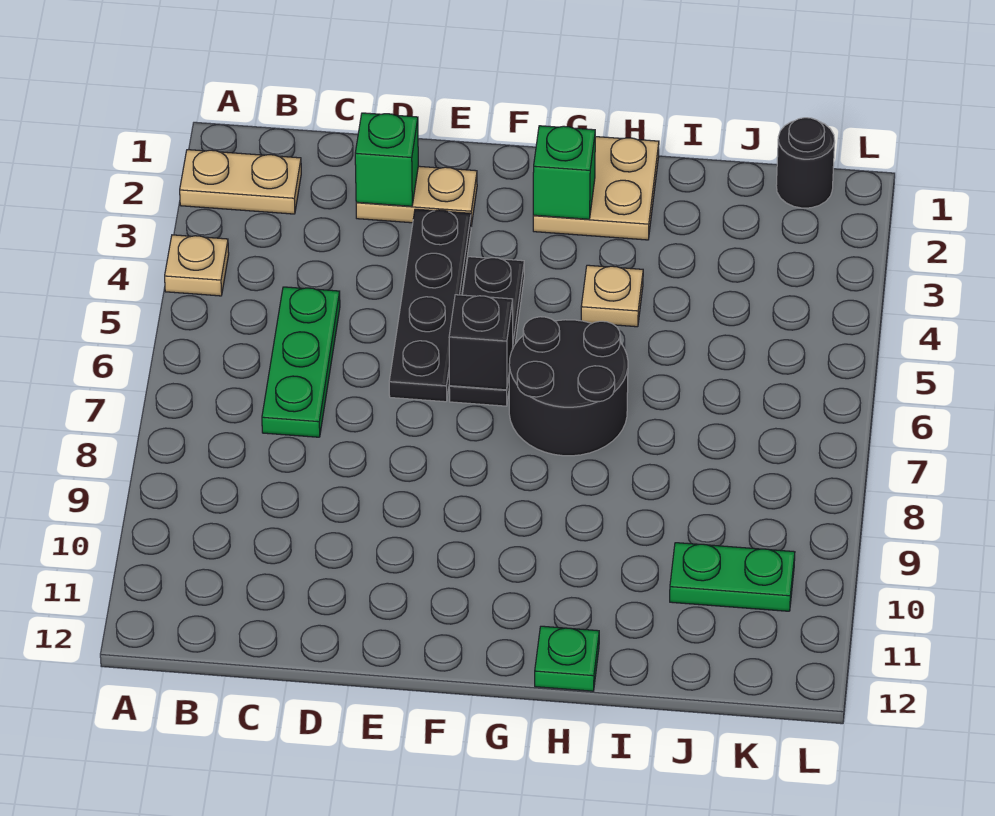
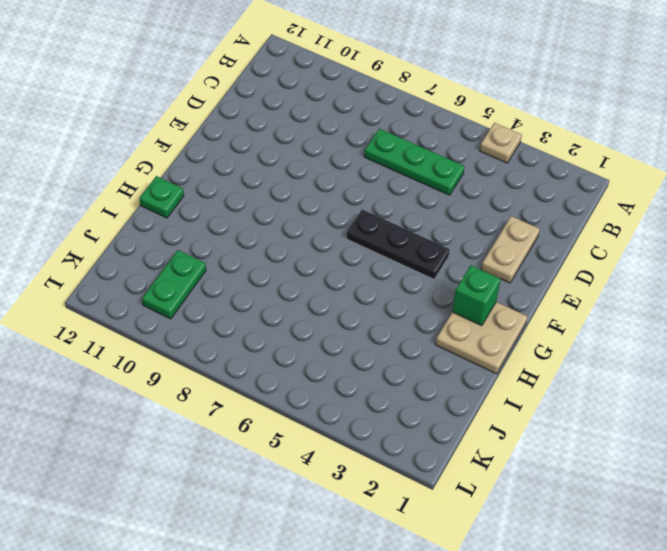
none -> tan plate A2:B2 level 1
none -> black plate E3:E6 level 1
none -> black round brick G6:H7 level 1

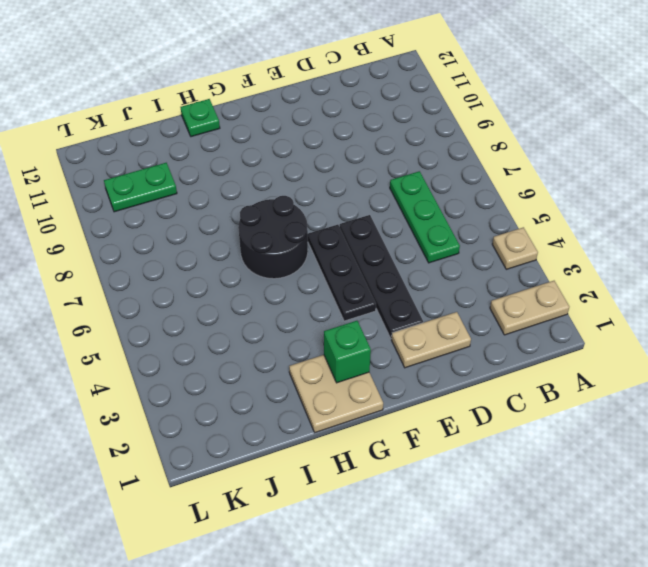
none -> tan plate H4 level 1
none -> black round brick K1 level 1
none -> green brick D2 level 2

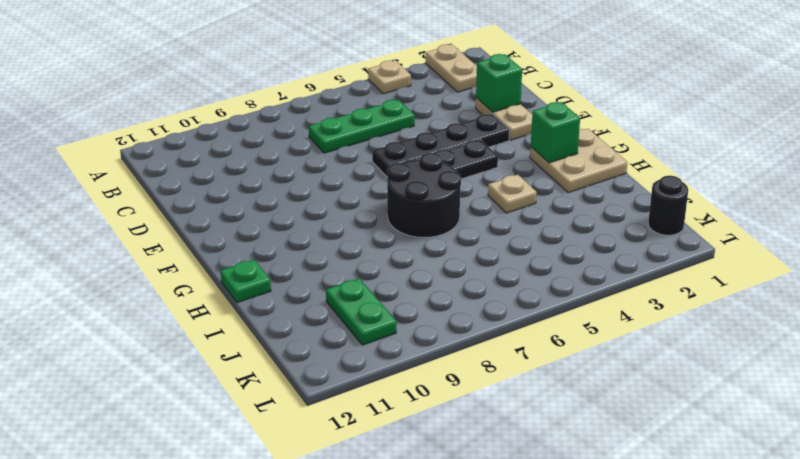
none -> black brick F6 level 2

